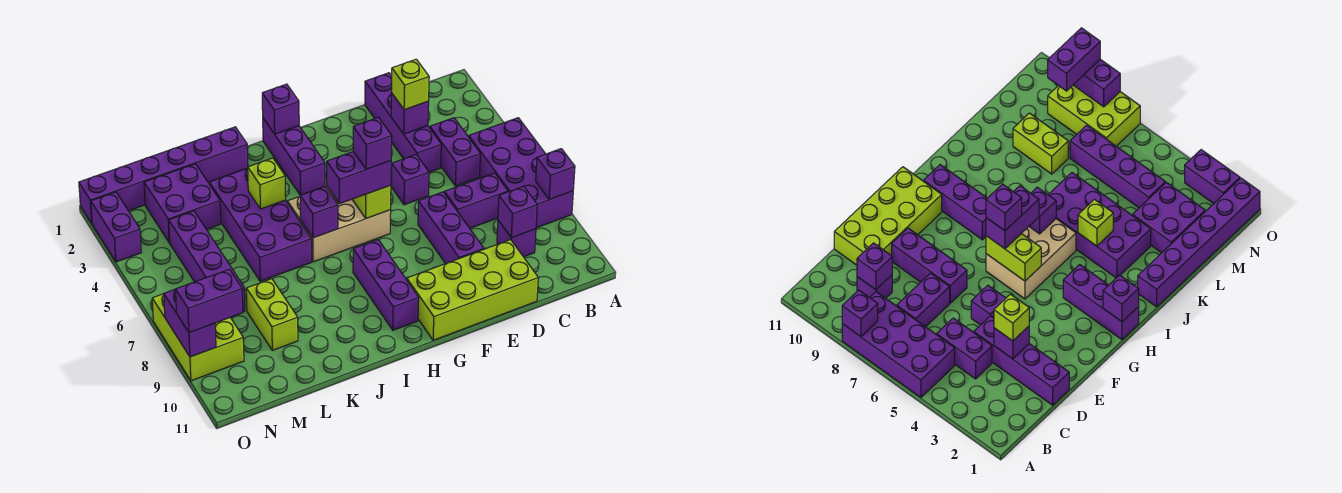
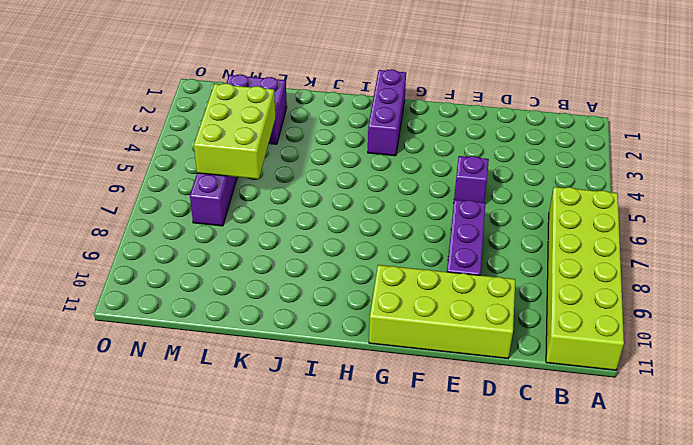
lime brick A6:B11 level 1 -> purple brick A5:B8 level 1
lime brick L4:M6 level 2 -> lime brick N7:O9 level 1
none -> purple brick C4:C5 level 1
none -> purple brick C7:D7 level 1
none -> purple brick C9 level 1
none -> purple brick D1:D4 level 1

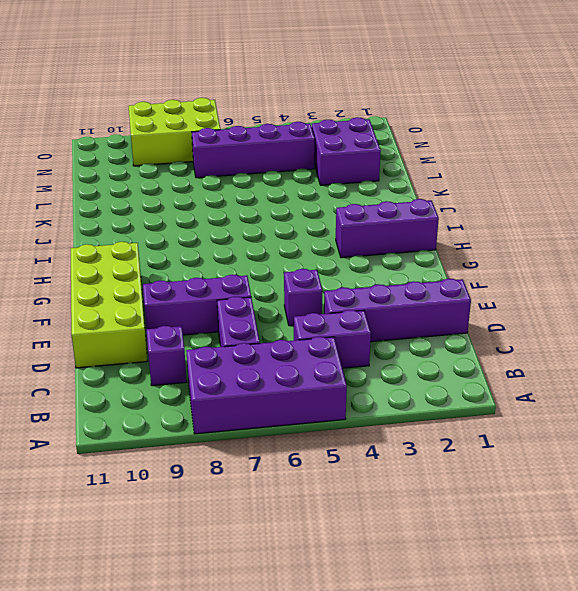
none -> tan brick G5:I6 level 1
none -> purple brick H8:H10 level 1
none -> purple brick J1:O1 level 1
none -> purple brick J3:K6 level 1

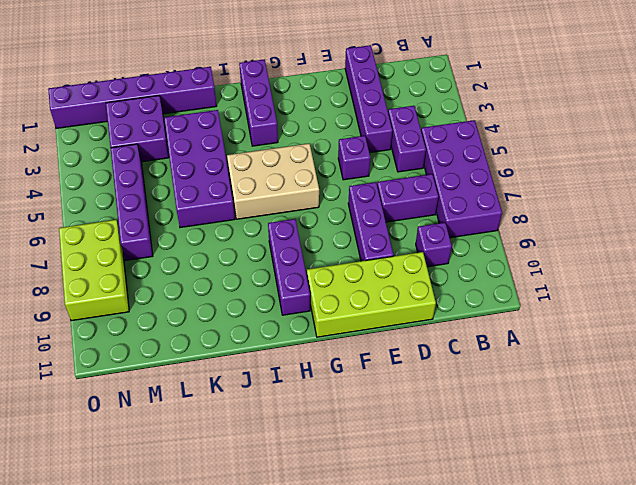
none -> lime brick L8:L9 level 1
none -> purple brick O2:O3 level 1
none -> purple brick A8 level 2
none -> purple brick C9 level 2

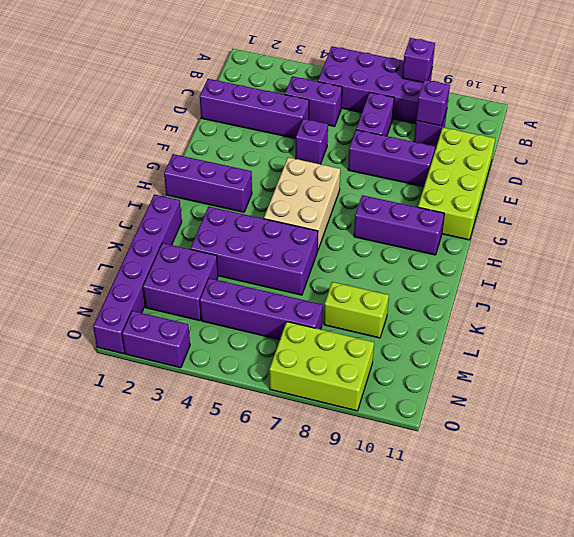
none -> purple brick D3 level 2
none -> lime brick G5:G6 level 2
none -> purple brick H1 level 2
none -> purple brick I6 level 2

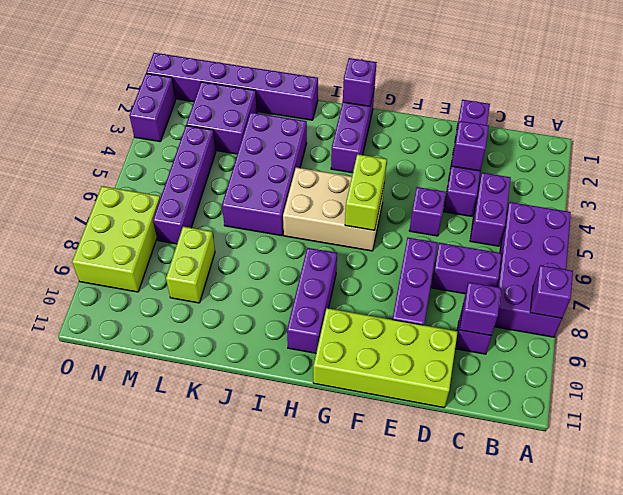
none -> purple brick I6 level 2
none -> lime brick J4 level 2
none -> purple brick O8:O9 level 2
none -> lime brick D3 level 3

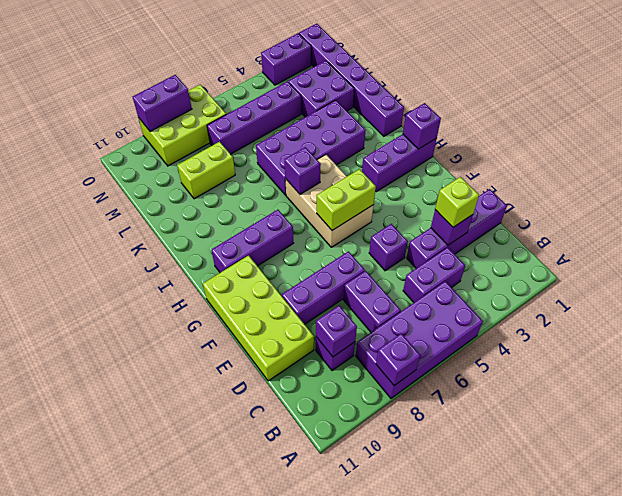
none -> lime brick J4 level 2
none -> purple brick G6:H6 level 3
none -> purple brick N9:O9 level 3
none -> purple brick G6 level 4

